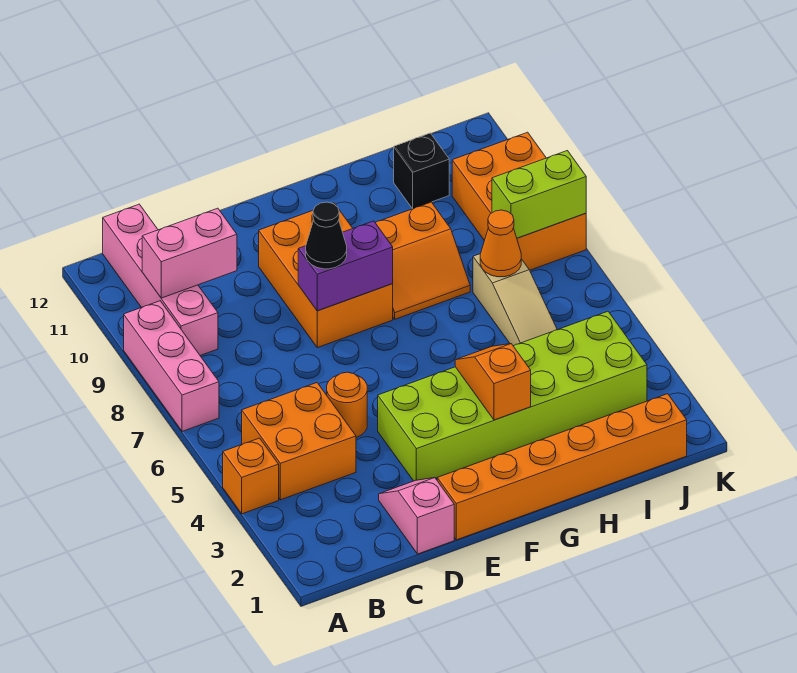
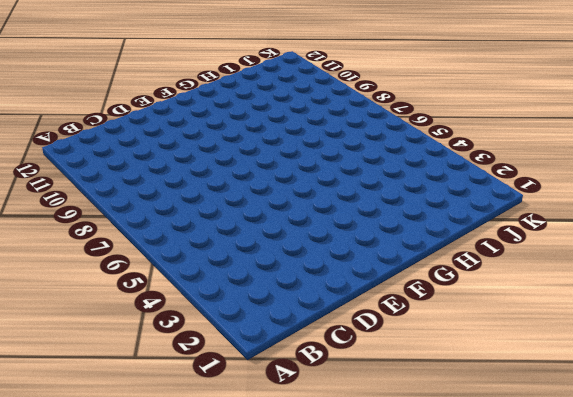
none -> orange brick A4 level 1
none -> pink brick A7:A9 level 1
none -> orange brick B4:C5 level 1

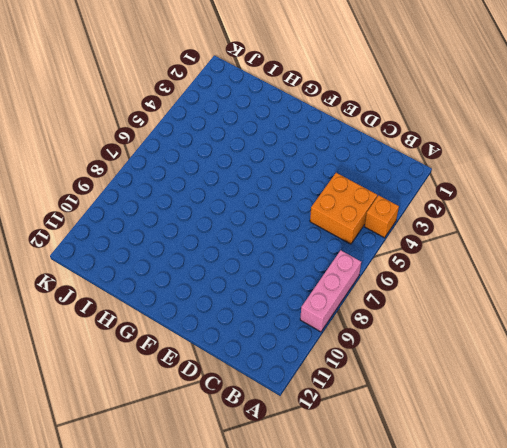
none -> pink brick B9:B12 level 1
none -> pink slope D1:D2 level 1 top 1
none -> orange round brick D5 level 1

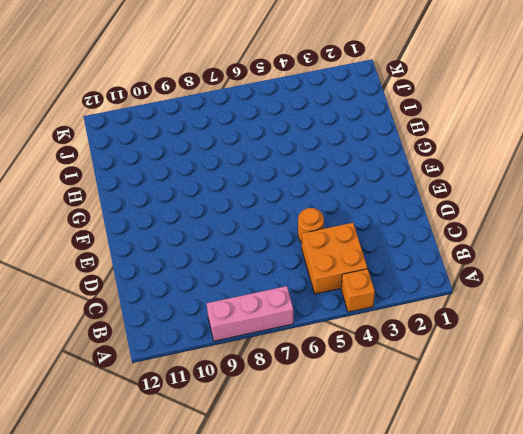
none -> pink brick B9:B12 level 1
none -> pink slope D1:D2 level 1 top 1
none -> orange brick E1:J1 level 1

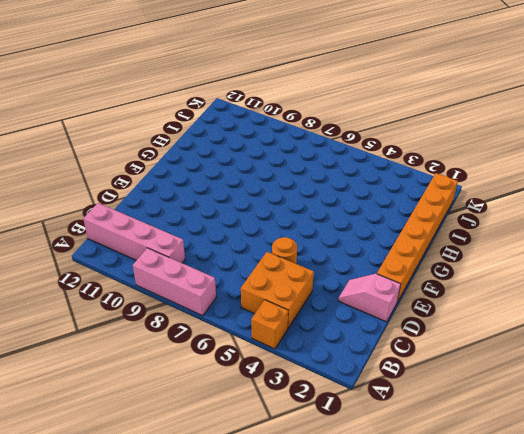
none -> lime brick E3:J4 level 1
none -> orange brick E8:F10 level 1
none -> orange slope G8:H9 level 1 top 9

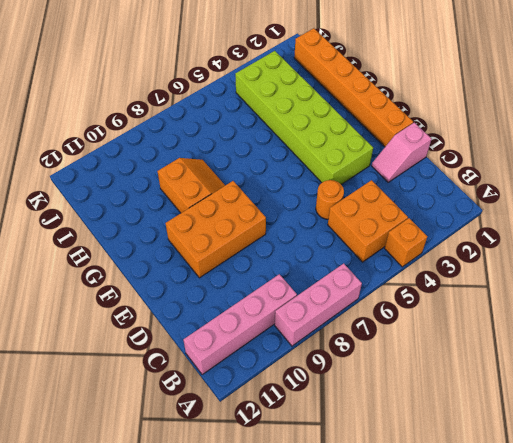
none -> tan slope I5:I7 level 1 top 7
none -> black brick I11 level 1
none -> orange brick J8:K10 level 1

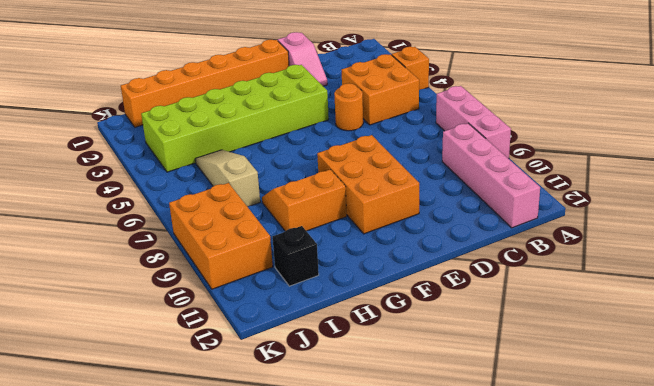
none -> pink brick B10:C10 level 2
none -> purple brick E8:F8 level 2
none -> orange slope G3:G4 level 2 top 3

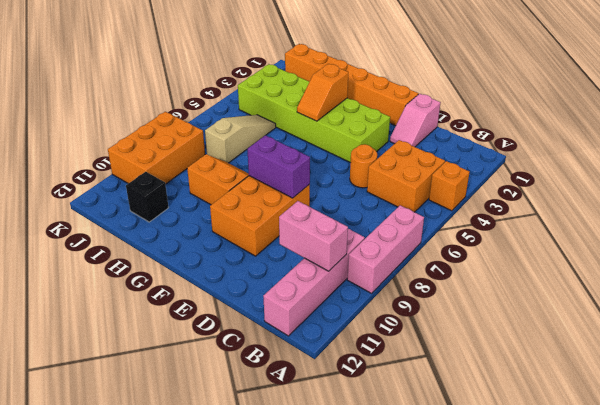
none -> orange cone I7 level 2
none -> lime brick J8:K8 level 2
none -> black cone E8 level 3

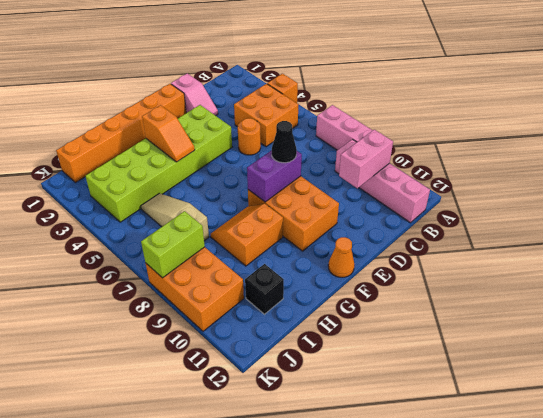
orange cone F12 level 1 -> orange cone I7 level 2

